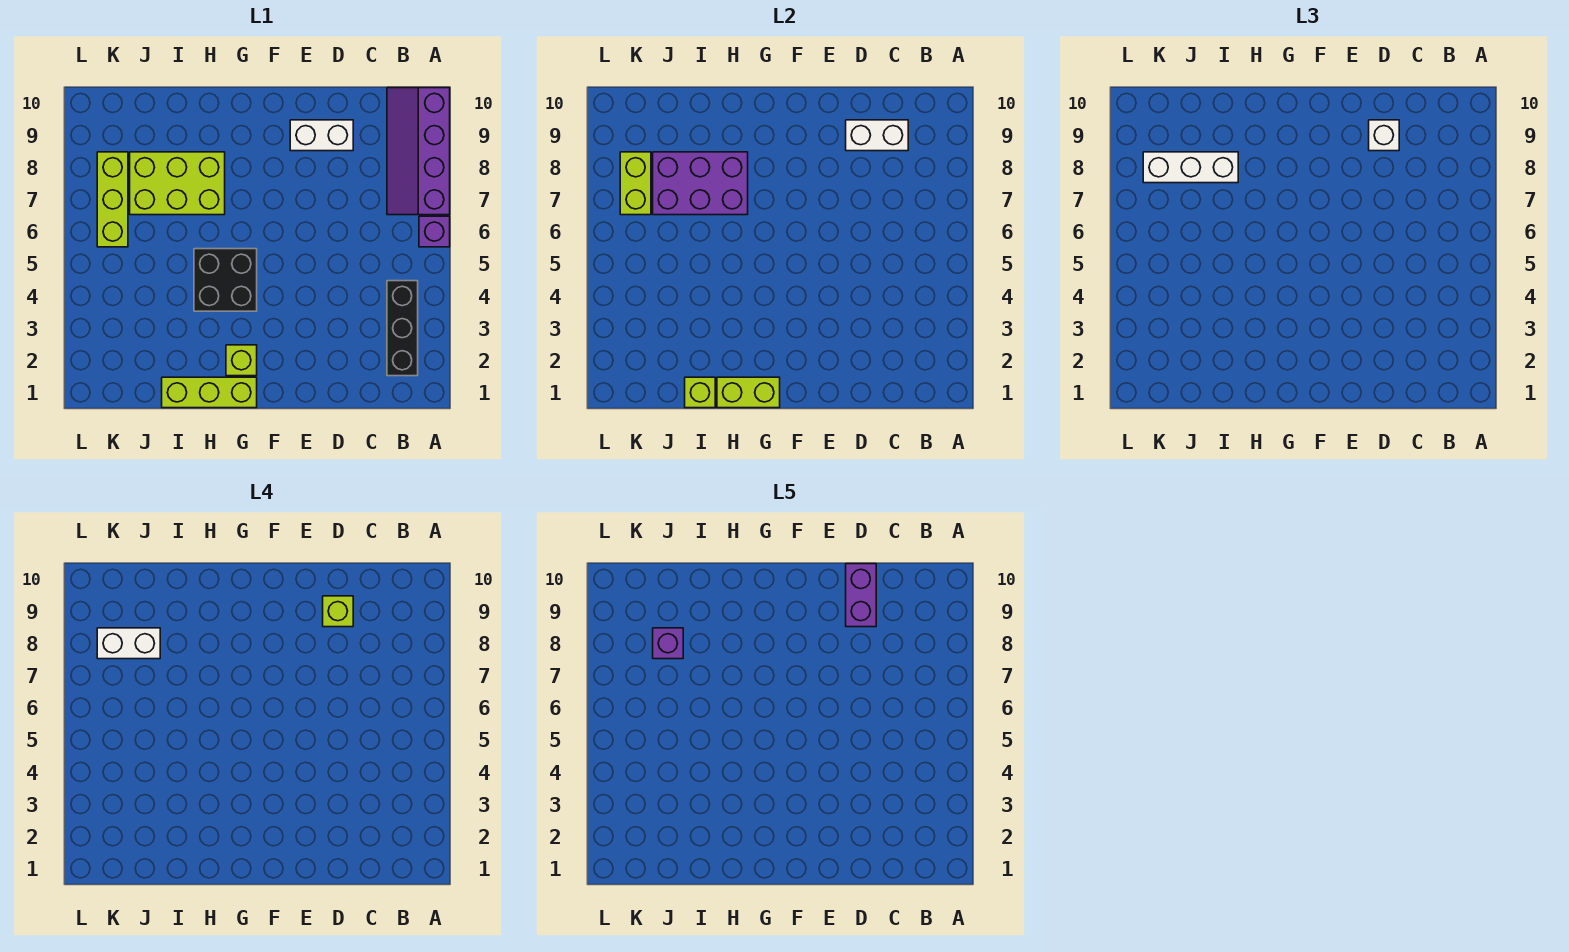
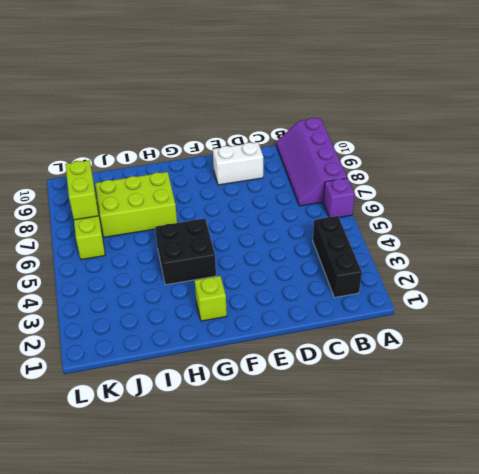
none -> lime brick G1:I1 level 1
none -> white brick C9:D9 level 2
none -> lime brick G1:H1 level 2

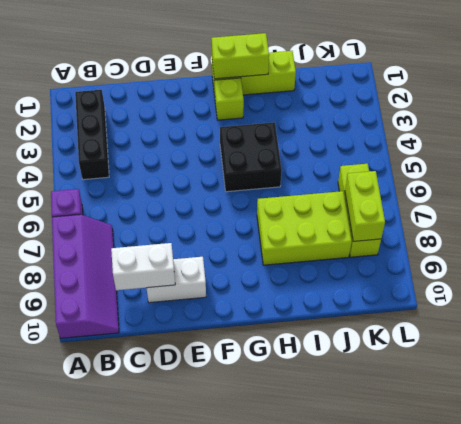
none -> purple brick H7:J8 level 2
none -> lime brick I1 level 2
none -> white brick D9 level 3

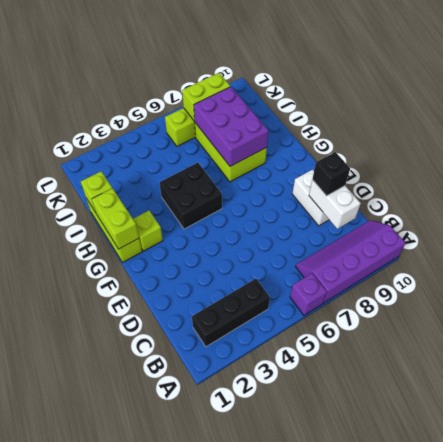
black brick D9 level 3 -> white brick D9 level 3
none -> white brick I8:K8 level 3
none -> lime brick D9 level 4
none -> white brick J8:K8 level 4

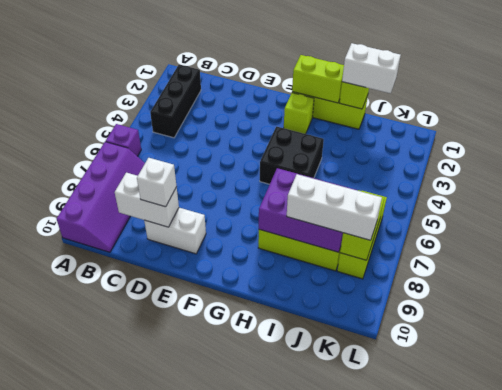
white brick I1:J1 level 3 -> white brick J8:K8 level 4
none -> lime brick D9 level 4
none -> purple brick D9:D10 level 5
none -> purple brick J8 level 5

